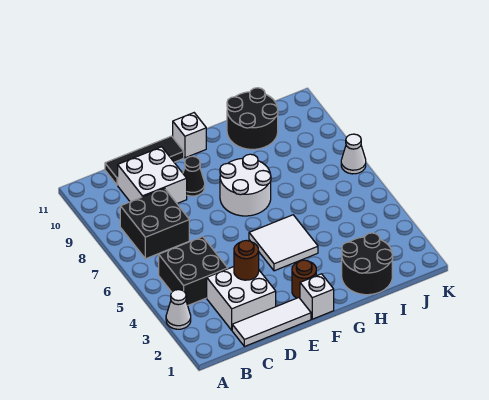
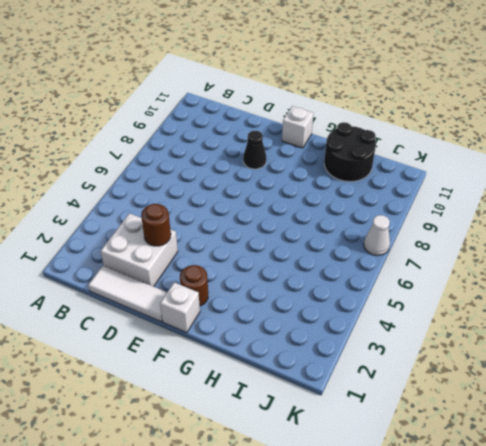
none -> white cone A3 level 1
none -> black brick B4:C5 level 1
none -> black brick B7:C8 level 1

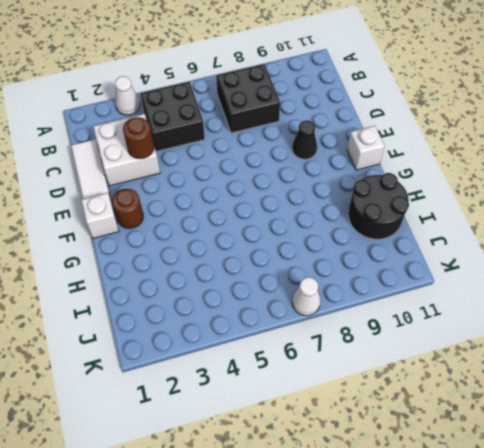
none -> white brick C9:D10 level 1
none -> black tile C11:E11 level 1
none -> white tile F4:G5 level 1

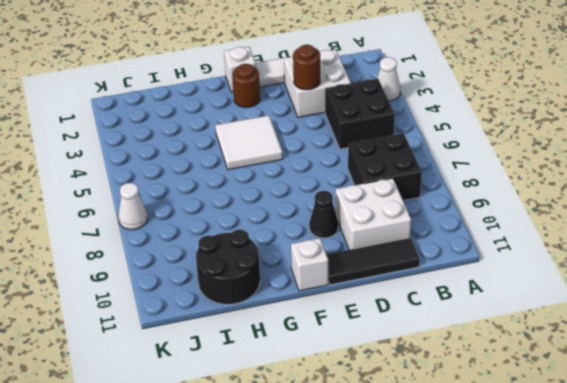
none -> white round brick F7:G8 level 1
none -> black round brick H1:I2 level 1

